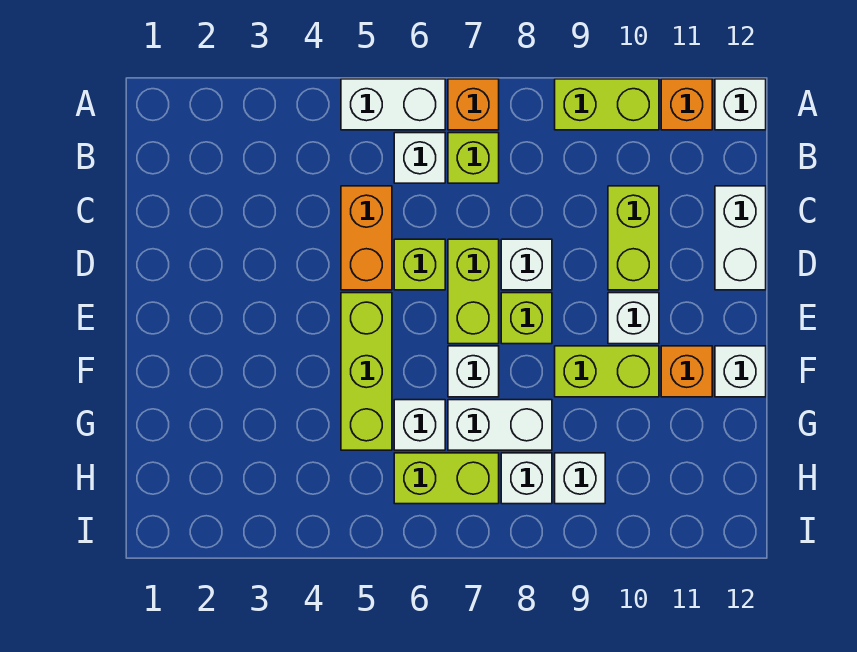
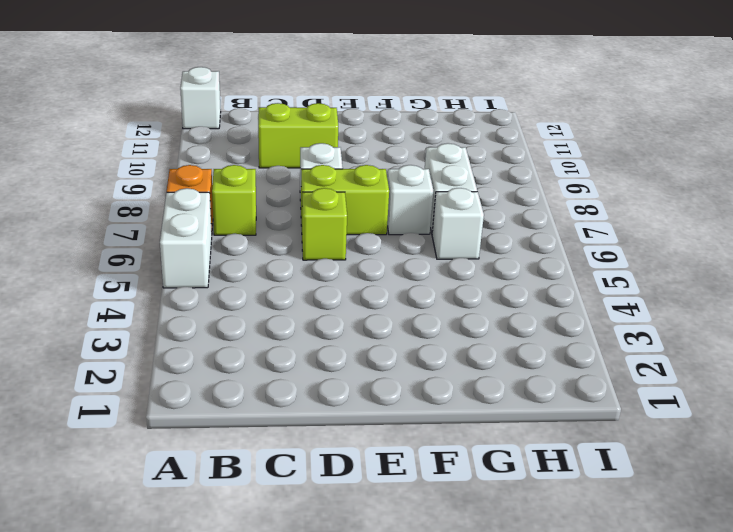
none -> lime brick A9:A10 level 1
none -> orange brick A11 level 1
none -> white brick B6 level 1

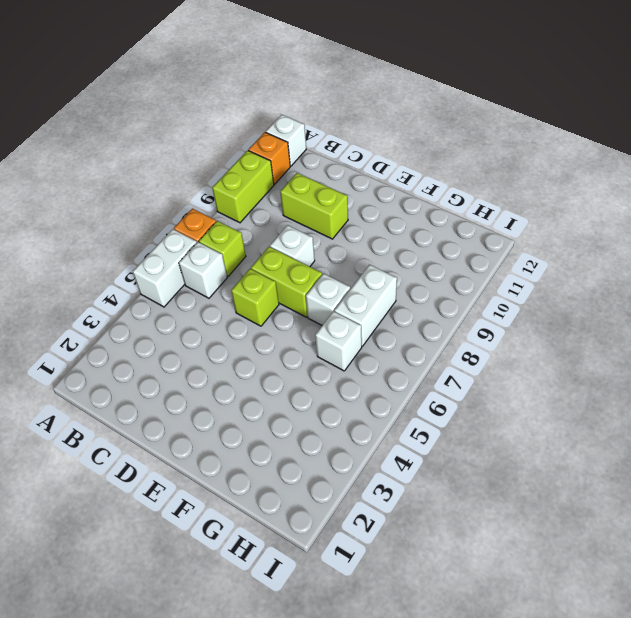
none -> orange brick C5:D5 level 1
none -> white brick C12:D12 level 1
none -> lime brick E5:G5 level 1

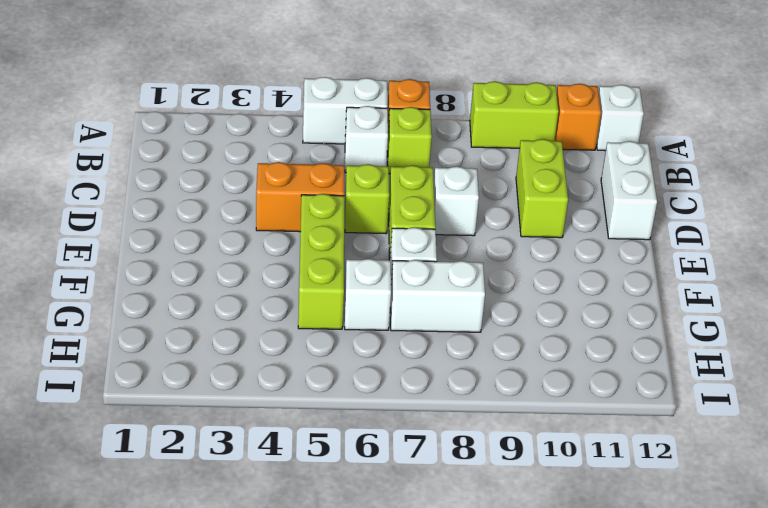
orange brick D4:D5 level 1 -> orange brick C5:D5 level 1
none -> lime brick E8 level 1
none -> white brick E10 level 1
none -> lime brick F9:F10 level 1

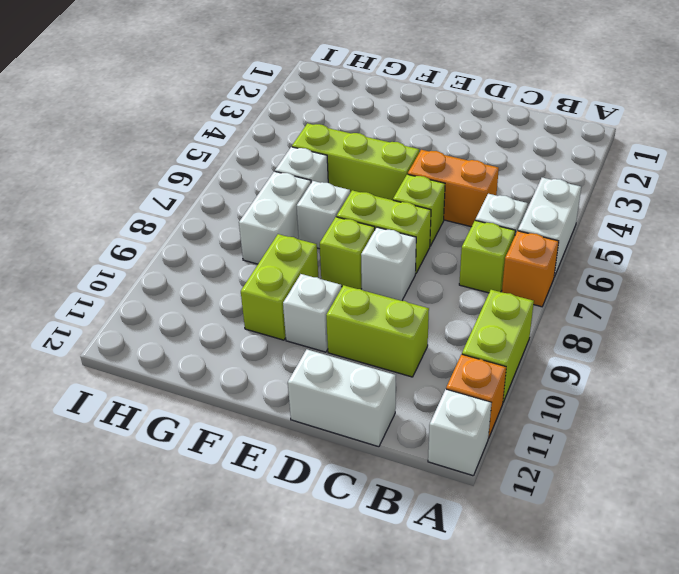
none -> orange brick F11 level 1
none -> white brick F12 level 1
none -> lime brick H6:H7 level 1

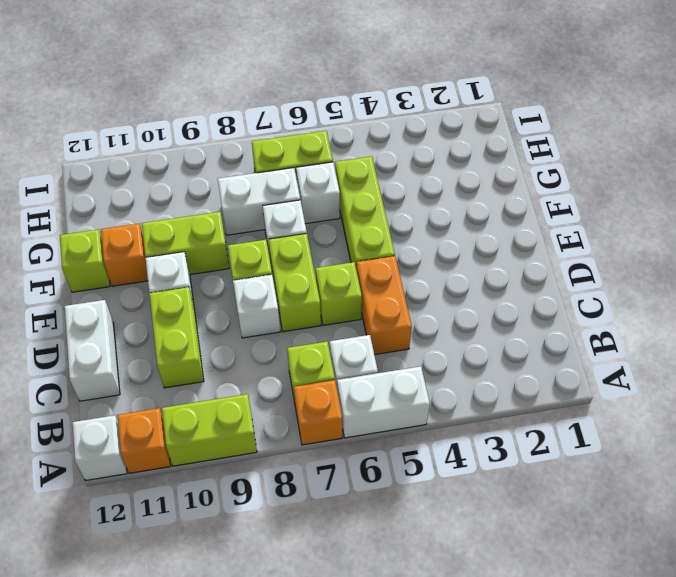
lime brick F12 level 1 -> white brick F12 level 1
none -> white brick H8 level 1
none -> white brick H9 level 1

